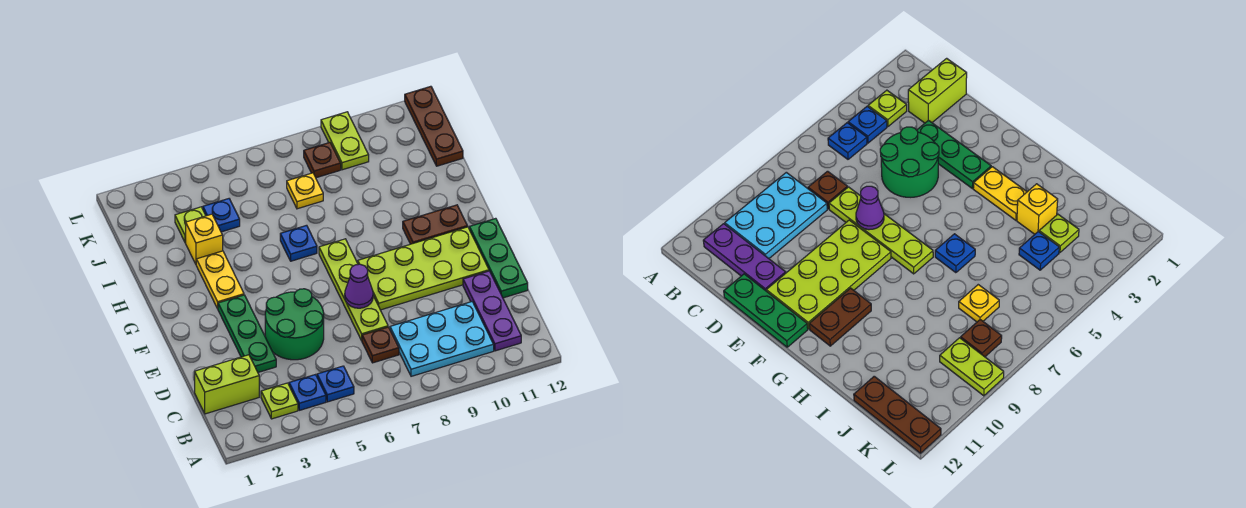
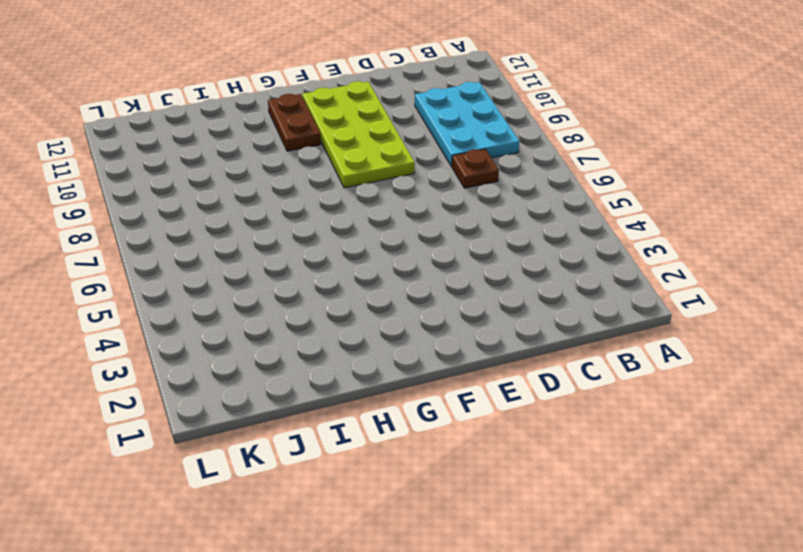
none -> lime plate B3 level 1
none -> blue plate B4 level 1
none -> blue plate B5 level 1

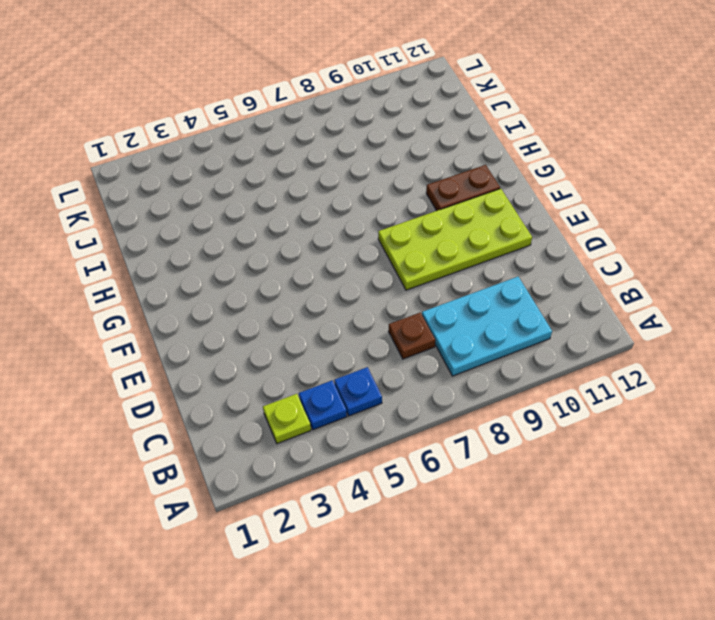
none -> purple plate B11:D11 level 1
none -> lime brick C1:C2 level 1
none -> green plate D3:F3 level 1

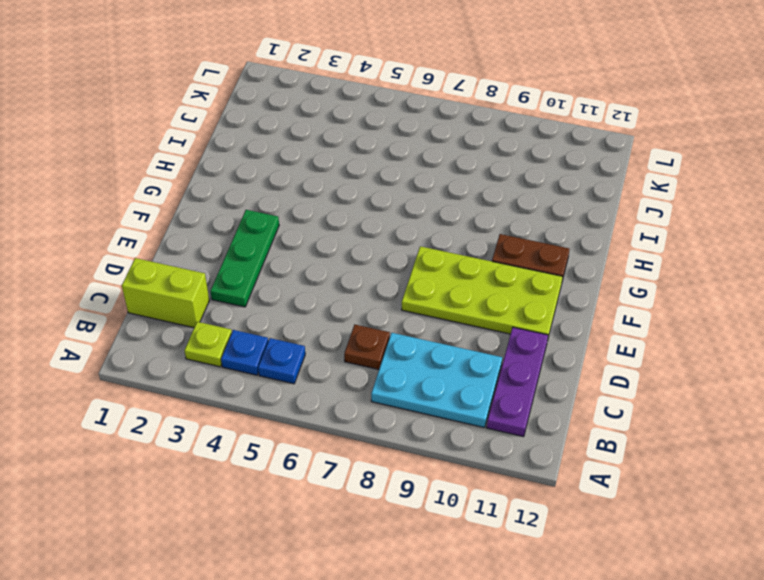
none -> green round brick D4:E5 level 1
none -> lime plate D7:G7 level 1
none -> green plate D12:F12 level 1

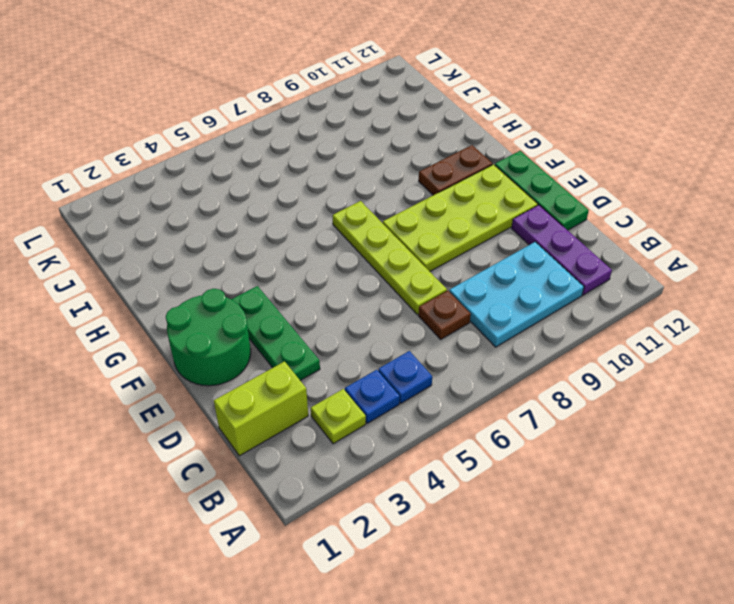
green round brick E1:F2 level 1 -> green round brick D4:E5 level 1
none -> yellow plate G3:H3 level 1
none -> blue plate H6 level 1
none -> yellow brick I3 level 1

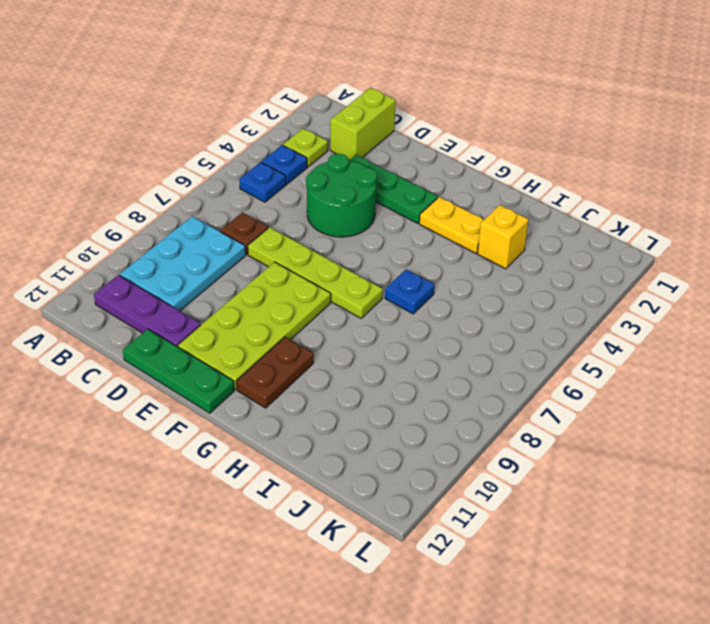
none -> lime plate J3 level 1
none -> blue plate J4 level 1
none -> yellow plate J7 level 1

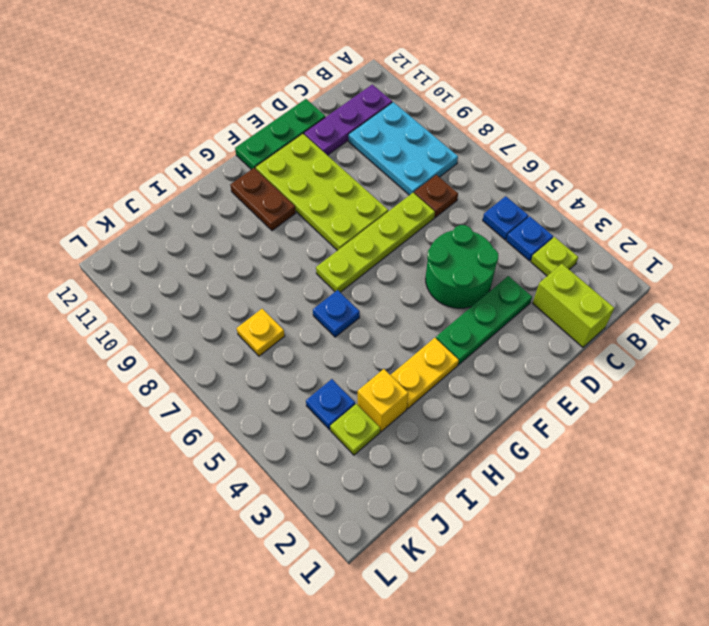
none -> brown plate J12:L12 level 1
none -> brown plate K8 level 1
none -> lime plate K9:L9 level 1

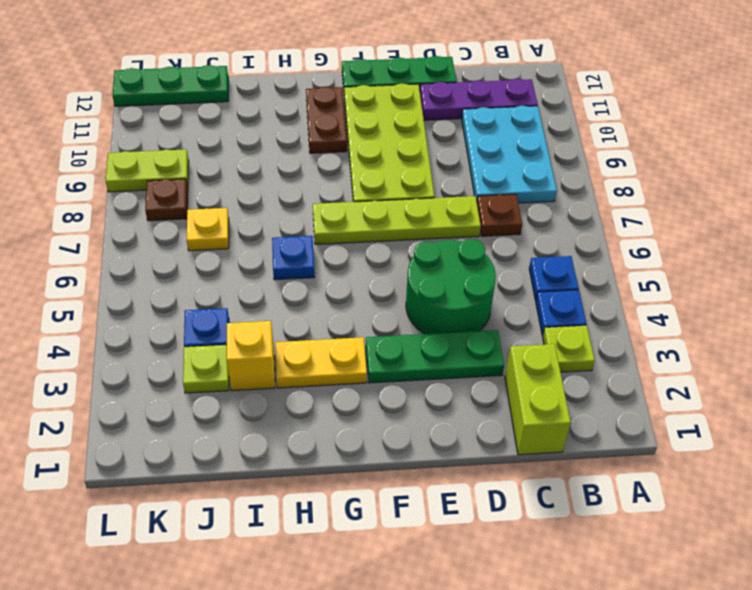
green plate J12:L12 level 1 -> brown plate J12:L12 level 1
none -> purple cone E7 level 2

